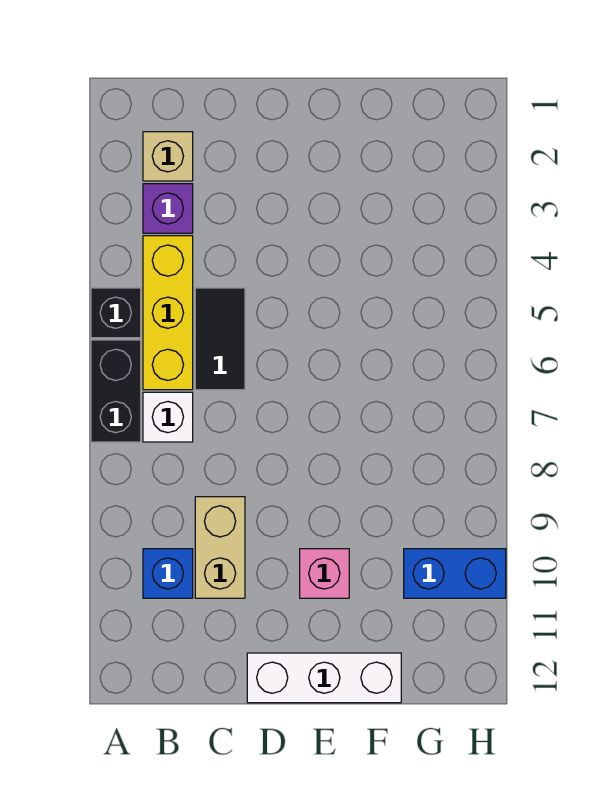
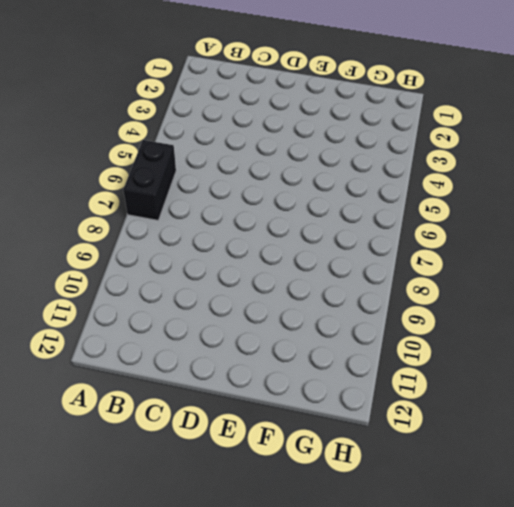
none -> black brick A5 level 1
none -> tan brick B2 level 1
none -> purple brick B3 level 1

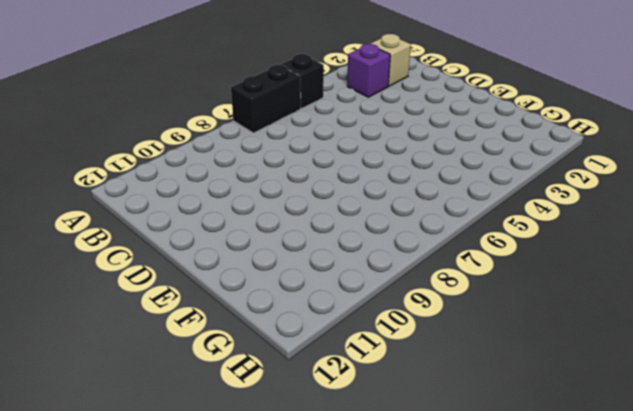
none -> yellow brick B4:B6 level 1
none -> white brick B7 level 1
none -> blue brick B10 level 1

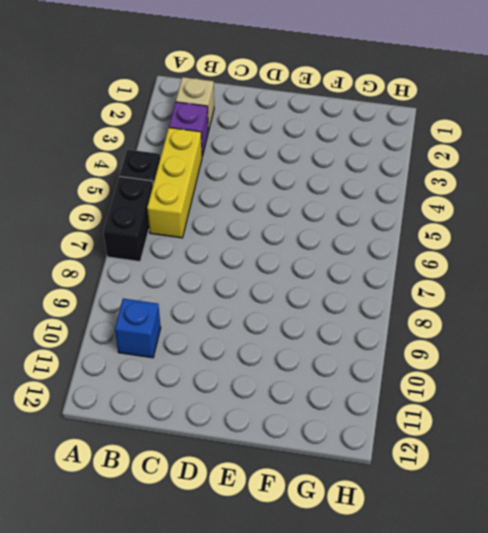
none -> white brick B7 level 1
none -> black tile C5:C6 level 1
none -> tan brick C9:C10 level 1

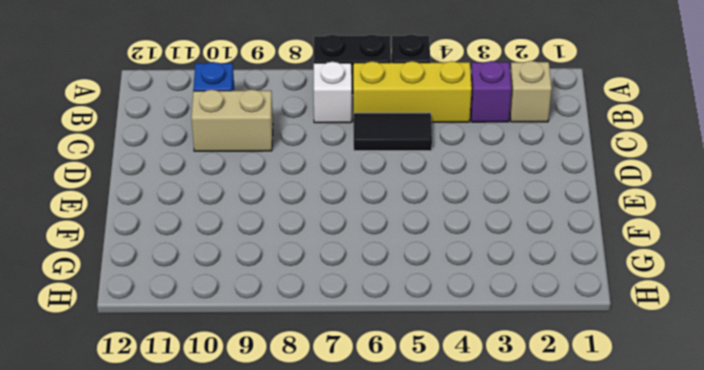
none -> white brick D12:F12 level 1
none -> pink brick E10 level 1
none -> blue brick G10:H10 level 1

